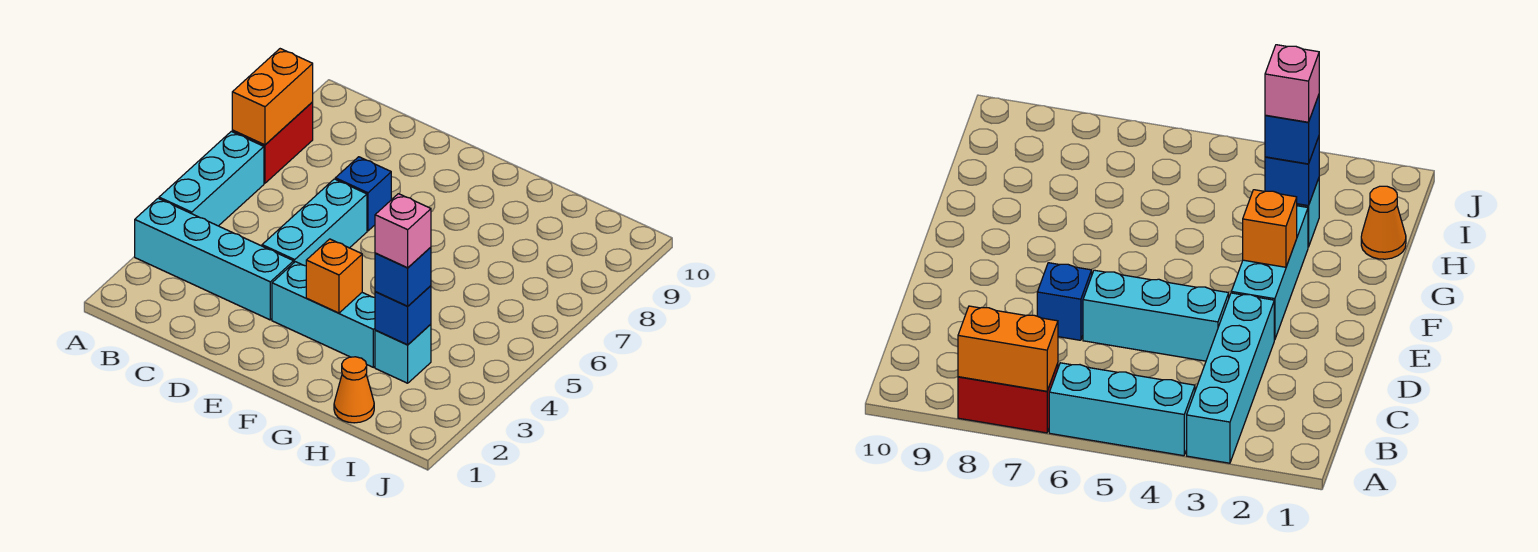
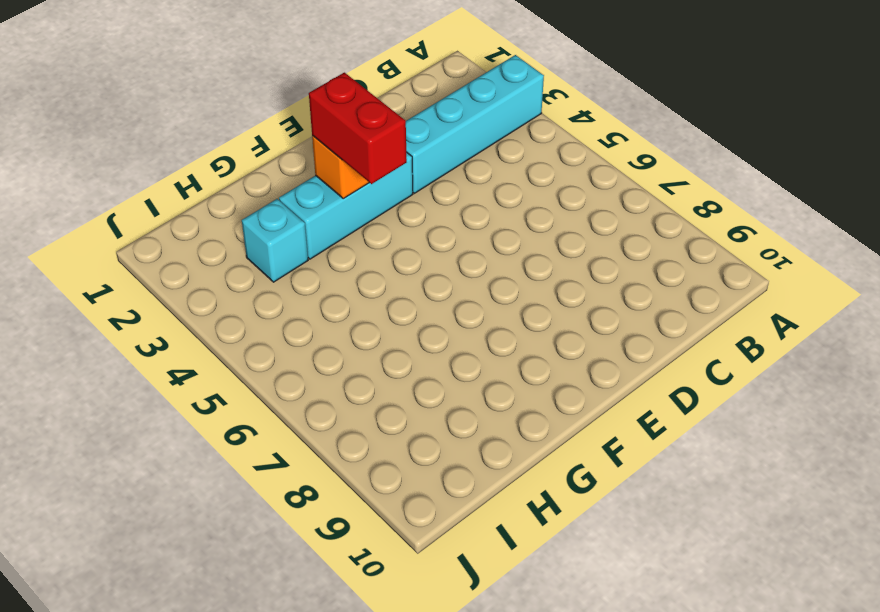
red brick F3:F4 level 3 -> red brick A7:A8 level 1
none -> cyan brick A4:A6 level 1
none -> cyan brick D4:D6 level 1
none -> blue brick D7 level 1

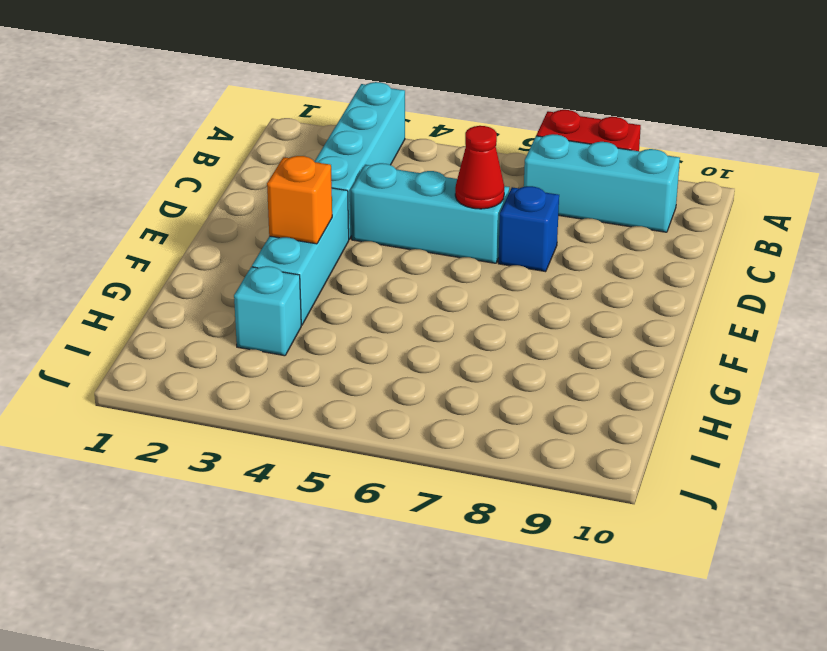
cyan brick B7:B9 level 1 -> cyan brick A4:A6 level 1
red cone D6 level 2 -> none
none -> orange cone H1 level 1
none -> orange brick A7:A8 level 2
none -> blue brick H3 level 2

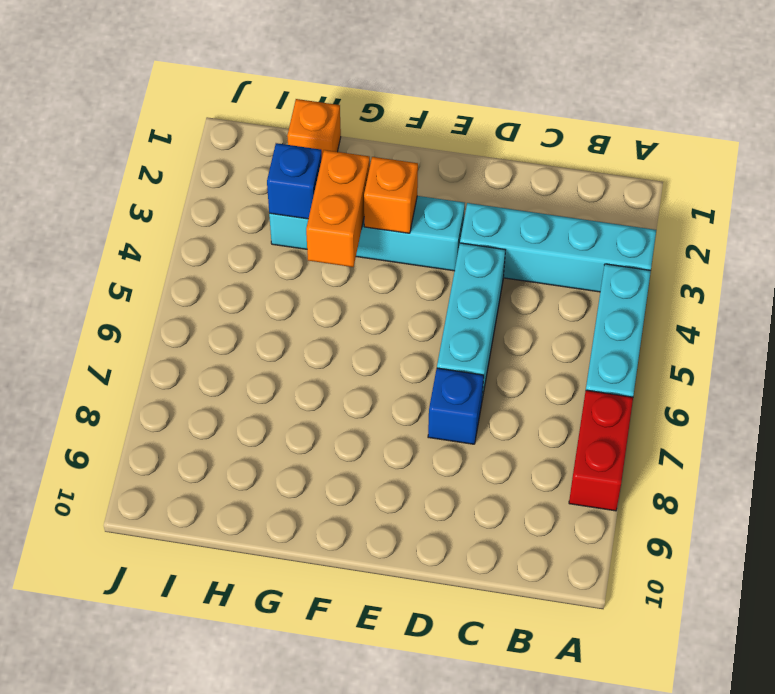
orange brick G3:G4 level 2 -> orange brick A7:A8 level 2
orange brick H1 level 1 -> orange cone H1 level 1
none -> blue brick H3 level 3
none -> pink brick H3 level 4

